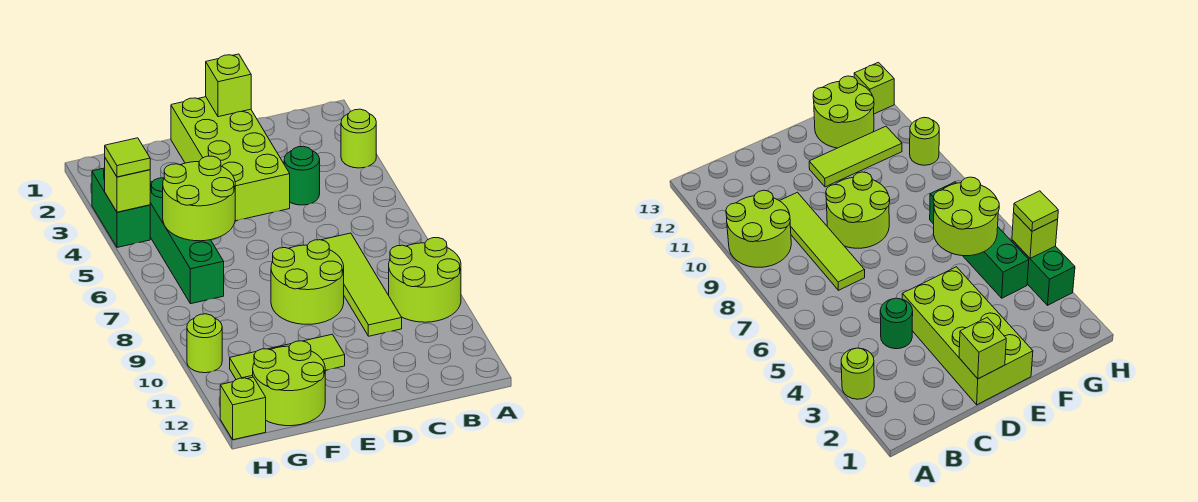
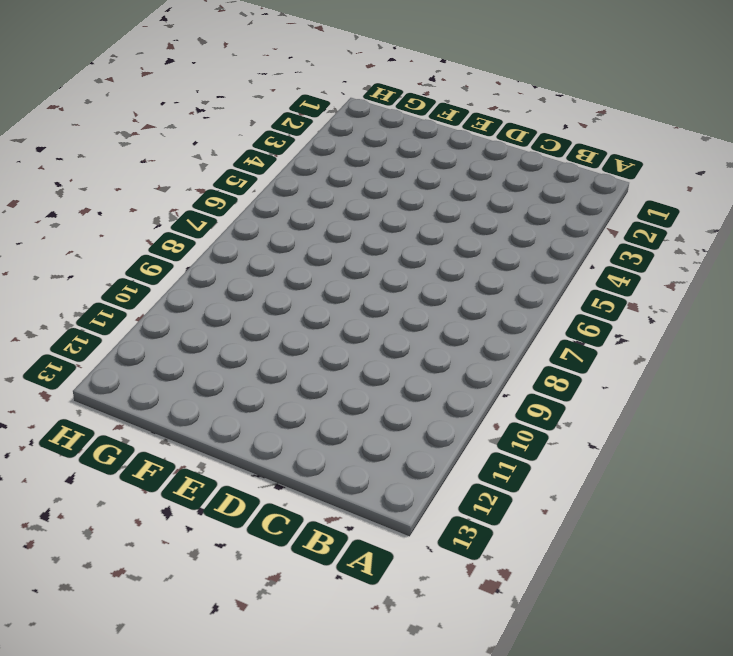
none -> lime round brick A3 level 1
none -> lime round brick A9:B10 level 1
none -> green round brick C4 level 1

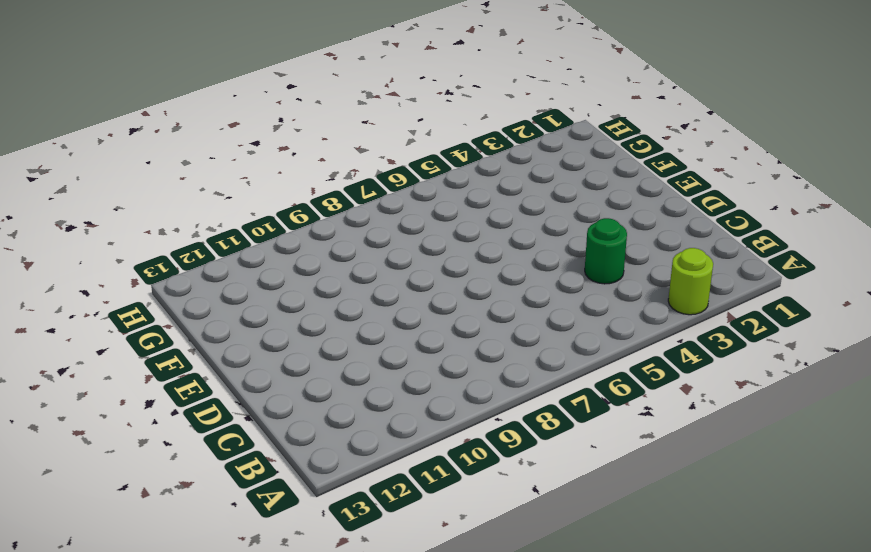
none -> lime round brick A9:B10 level 1
none -> lime tile C7:C10 level 1
none -> lime brick D1:E4 level 1

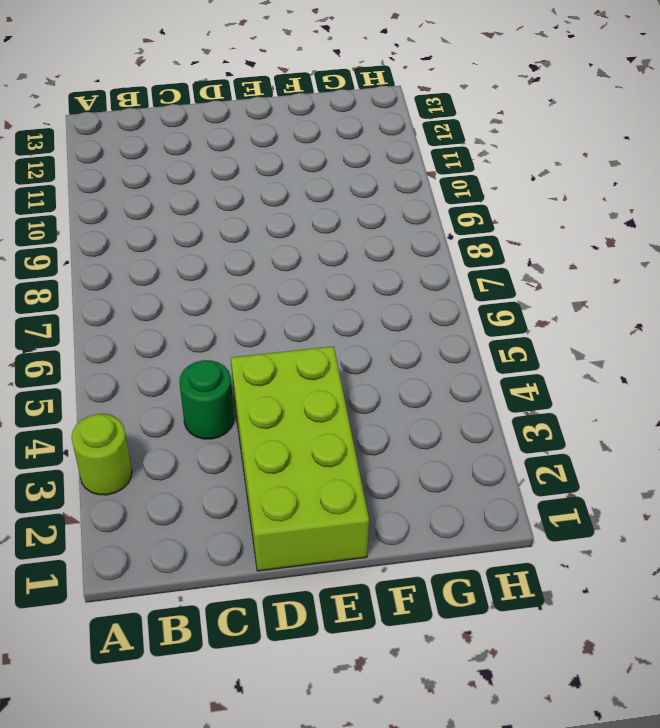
none -> lime round brick A9:B10 level 1
none -> lime tile C7:C10 level 1
none -> lime round brick D8:E9 level 1

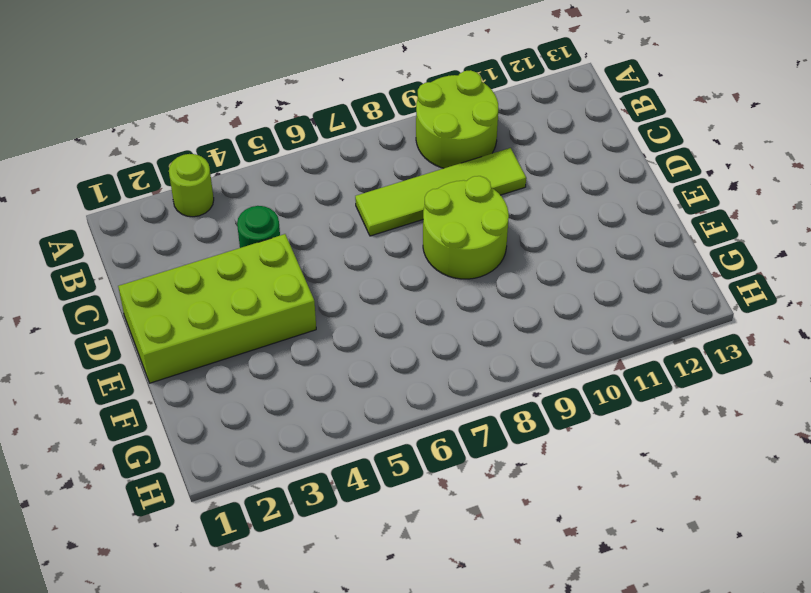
none -> lime tile E11:G11 level 1
none -> lime round brick F12:G13 level 1
none -> green brick G4:G7 level 1

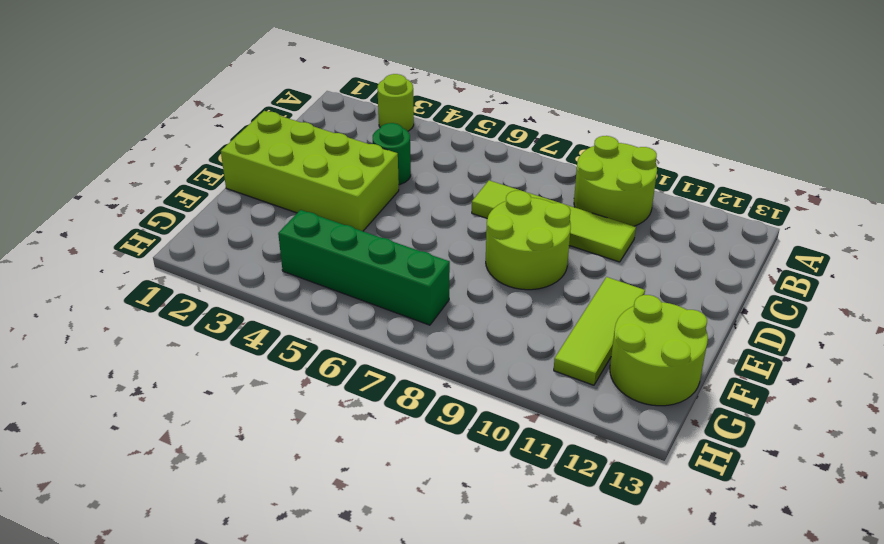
none -> green brick H3:H4 level 1
none -> lime round brick H10 level 1
none -> lime brick H13 level 1

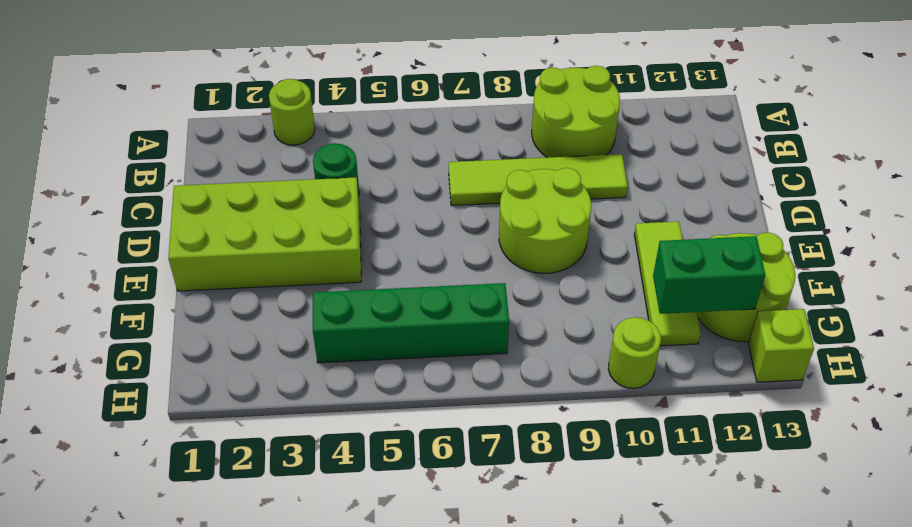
green brick G11:G12 level 2 -> green brick H3:H4 level 1
none -> lime brick D1 level 2
none -> lime round brick F5:G6 level 2
none -> lime brick H4 level 2

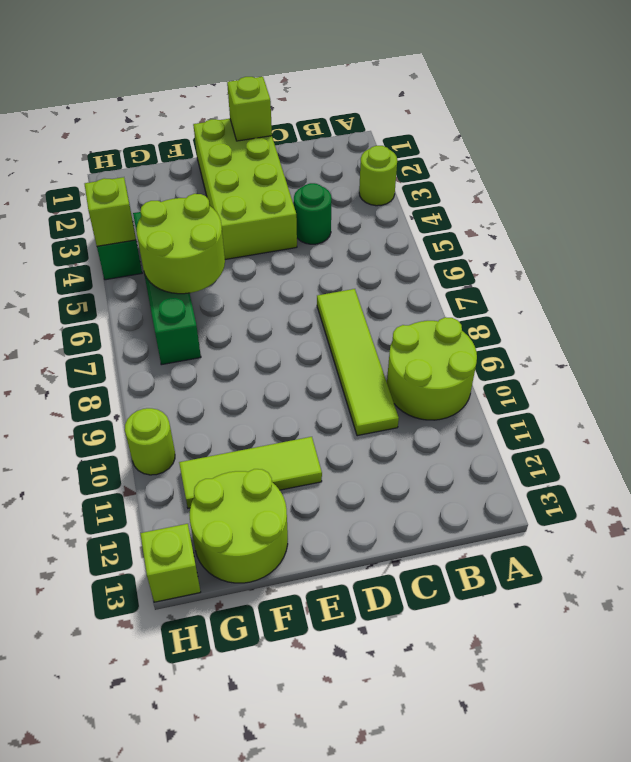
none -> lime round brick D8:E9 level 1
none -> lime tile H4 level 3

